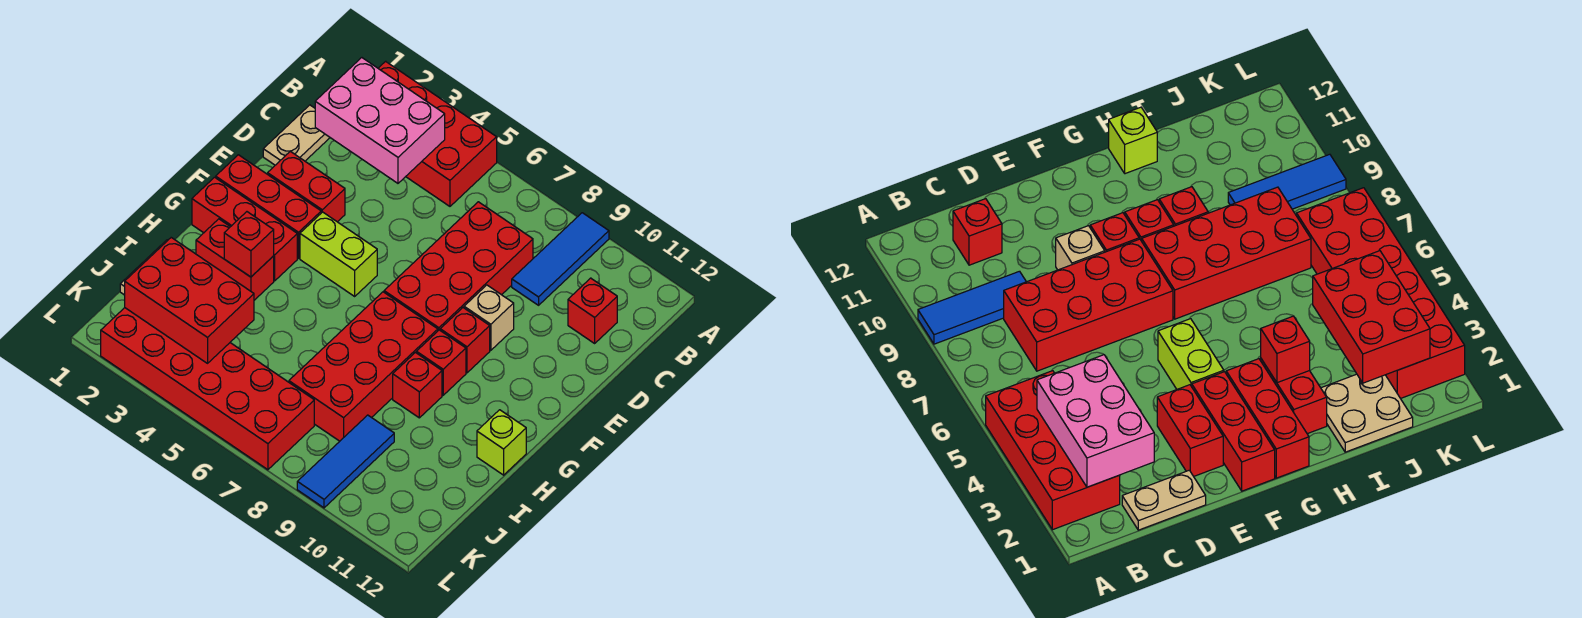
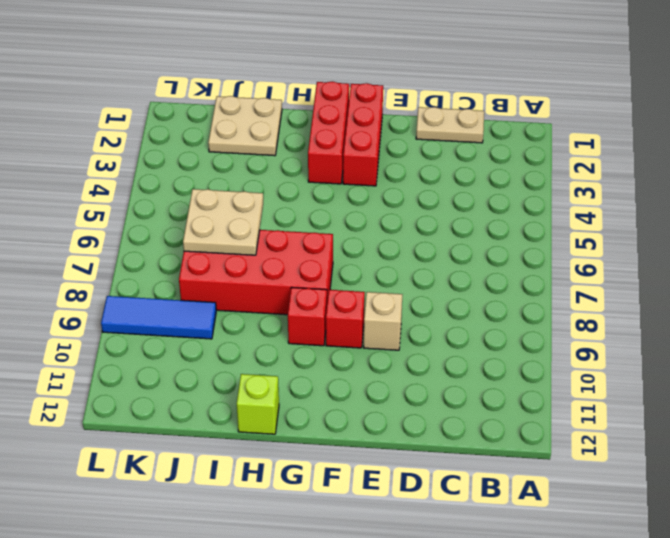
tan plate I6:J7 level 2 -> none
none -> red brick A2:B5 level 1
none -> blue tile A9:C9 level 1
none -> red brick C7:F8 level 1

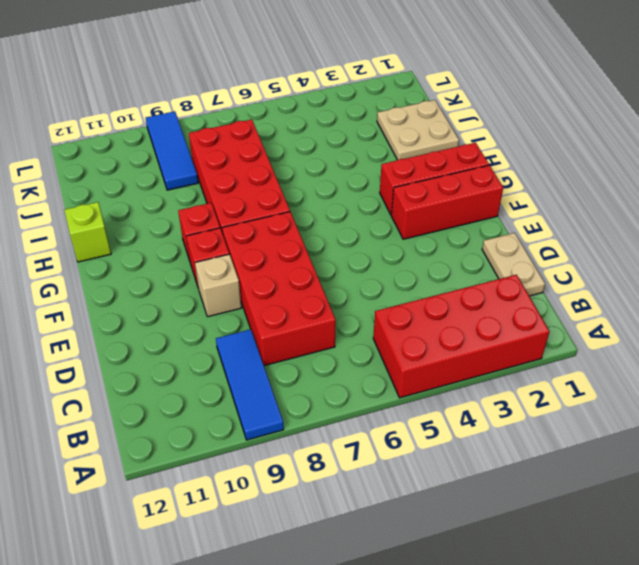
none -> red brick C11 level 1
none -> red brick E2:E3 level 1
none -> lime brick F4:F5 level 1

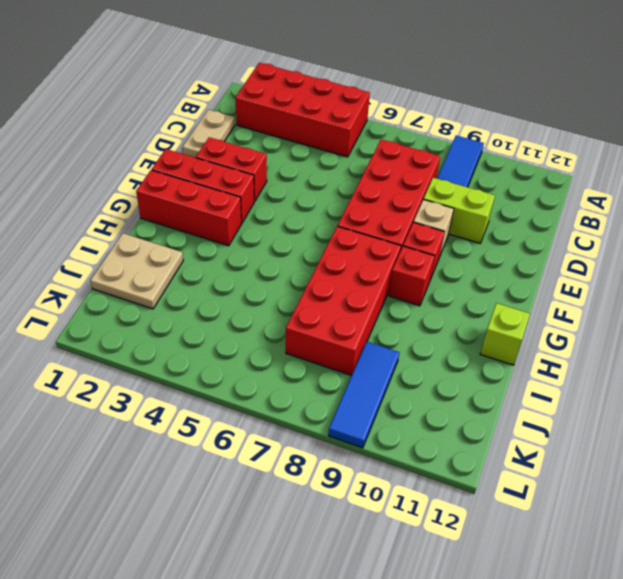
lime brick D9:D10 level 1 -> lime brick F4:F5 level 1
none -> red brick C11 level 1
none -> red brick H2:H3 level 1
none -> red brick H9 level 1

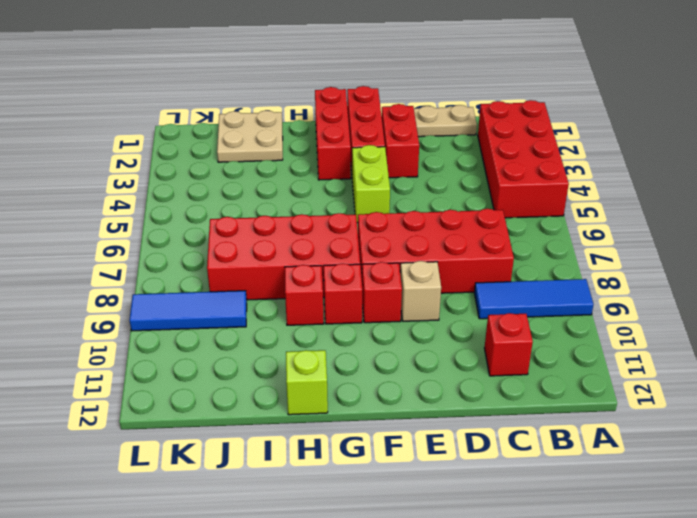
none -> red brick H2:H3 level 1
none -> red brick K2:L7 level 1
none -> pink brick B2:C4 level 2

